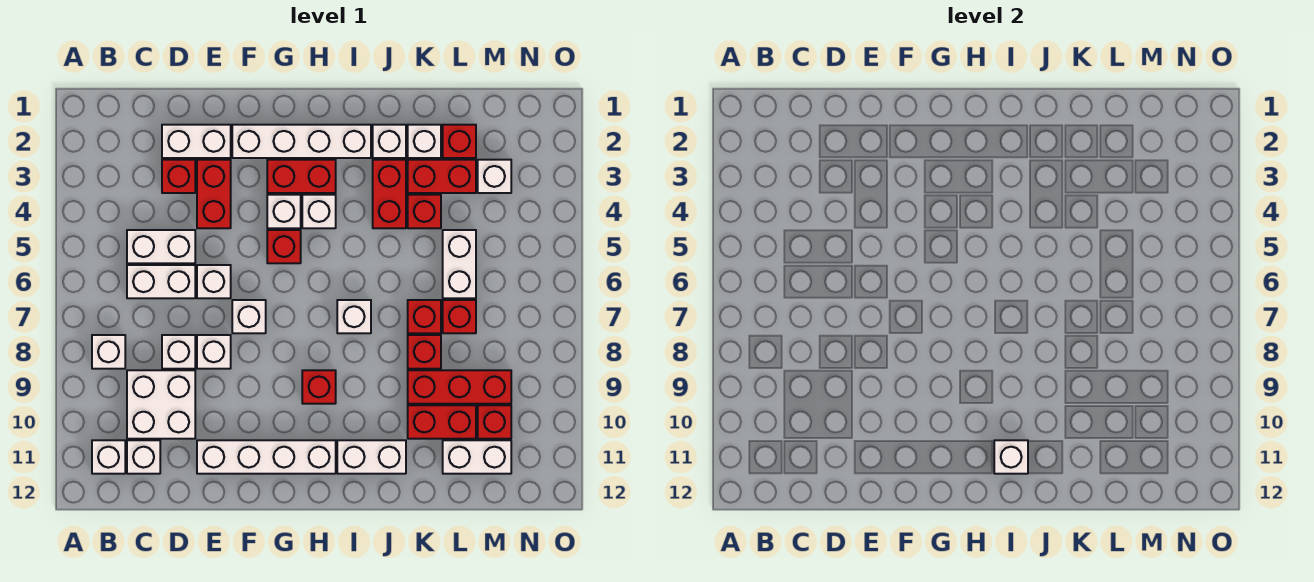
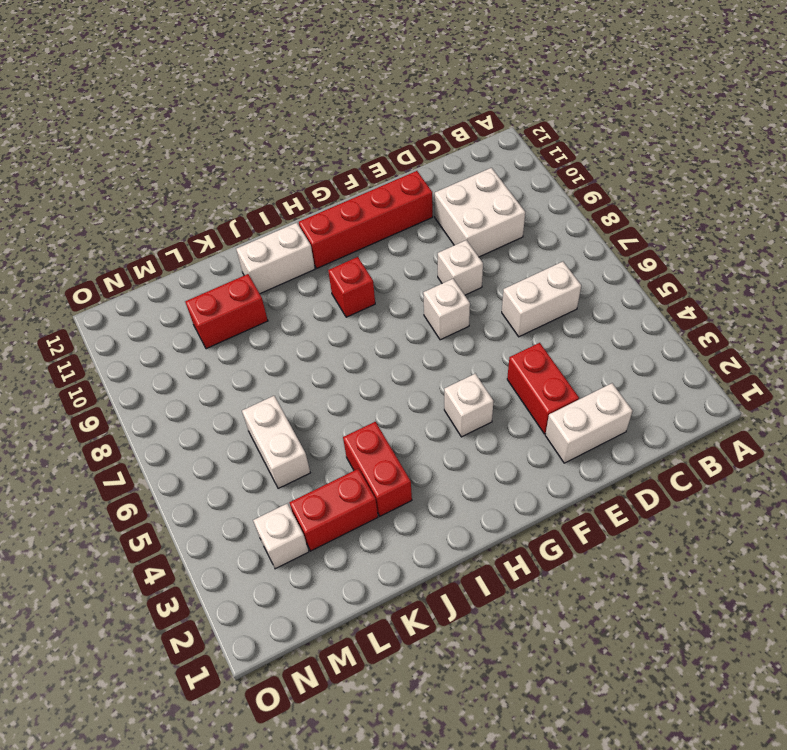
red brick E11:H11 level 1 -> white brick E11:H11 level 1
none -> white brick B8 level 1
none -> white brick B11 level 1
none -> white brick C5:D5 level 1
none -> white brick C11 level 1

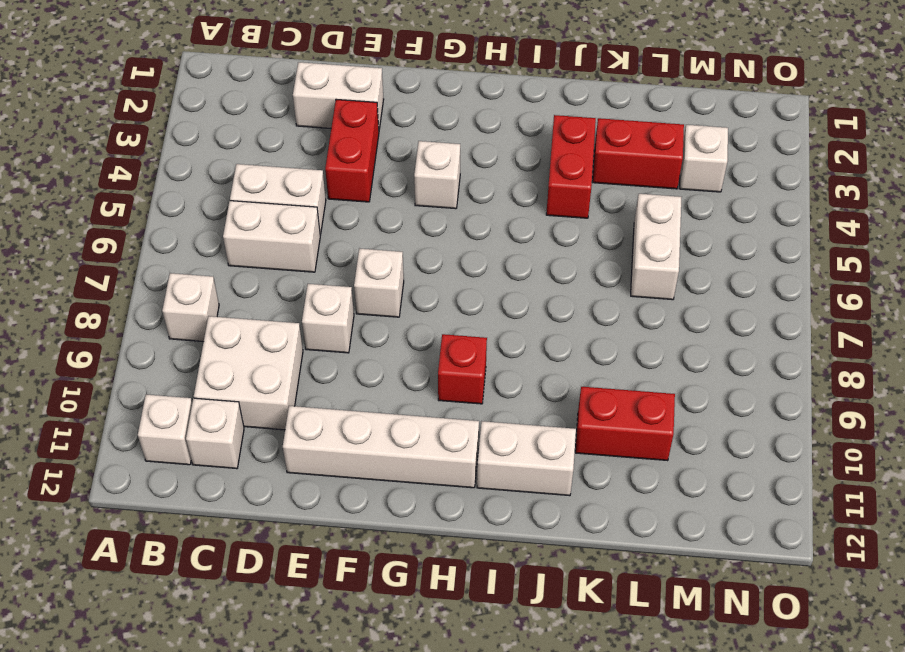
none -> red brick D3 level 1
none -> white brick D8 level 1
none -> white brick E6 level 1
none -> white brick F2:I2 level 1

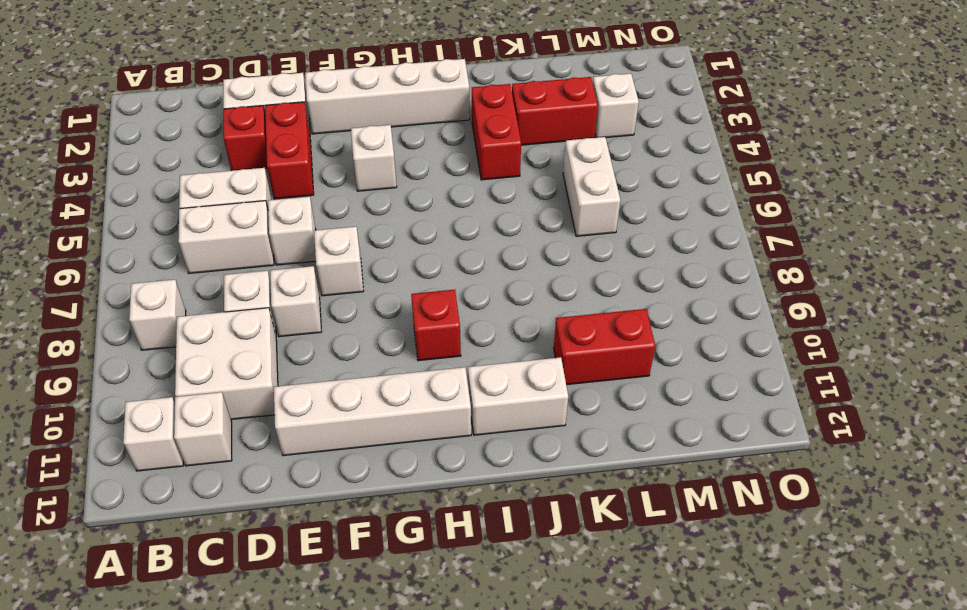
none -> red brick G3:H3 level 1
none -> red brick G5 level 1
none -> white brick H4 level 1
none -> white brick I7 level 1

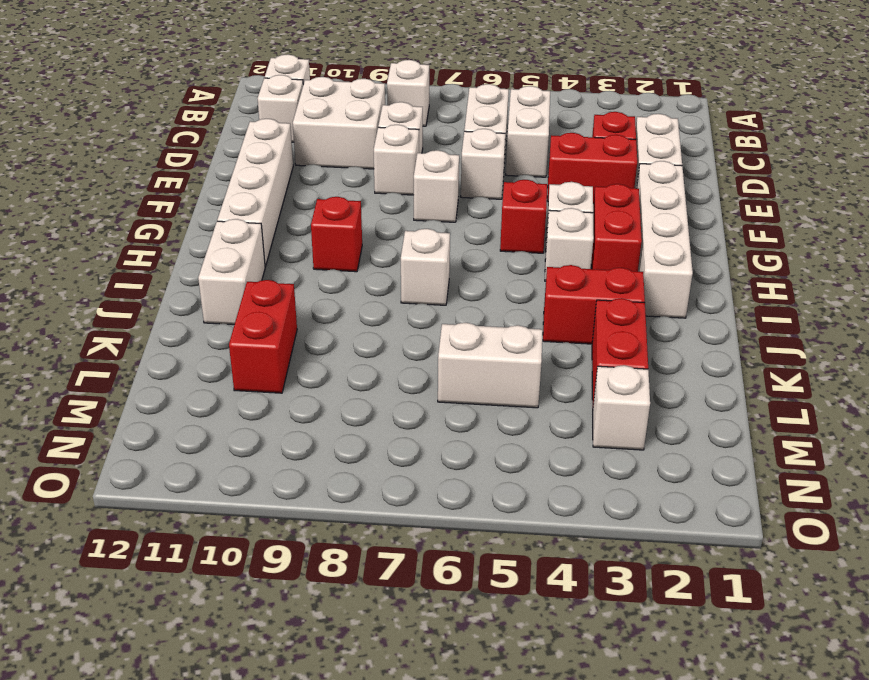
none -> white brick J2 level 1
none -> white brick K2 level 1
none -> red brick K4 level 1
none -> red brick K7 level 1

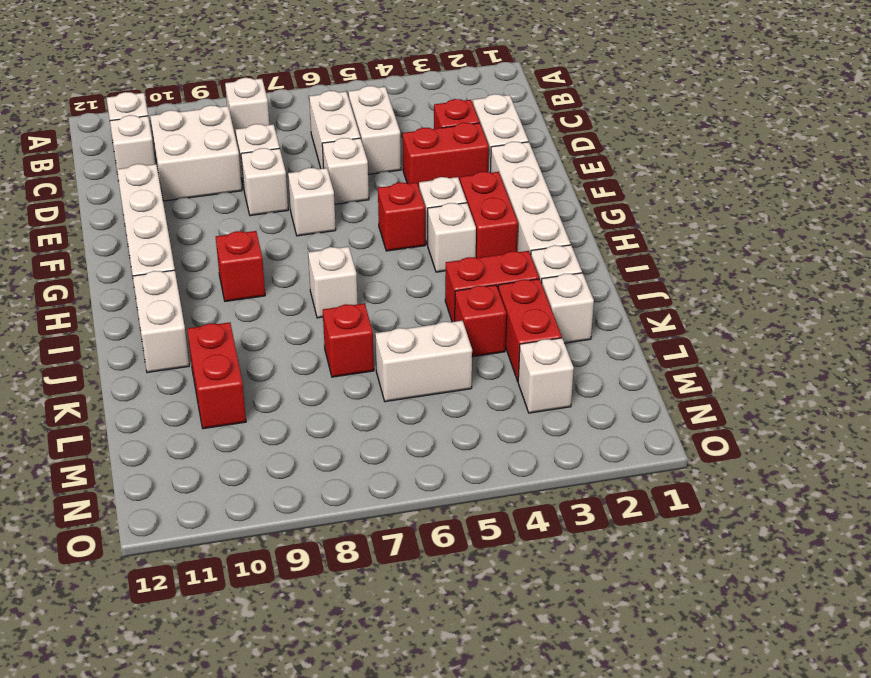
none -> red brick K8 level 1
none -> red brick K9:M9 level 1
none -> red brick L2 level 1
none -> red brick L7 level 1

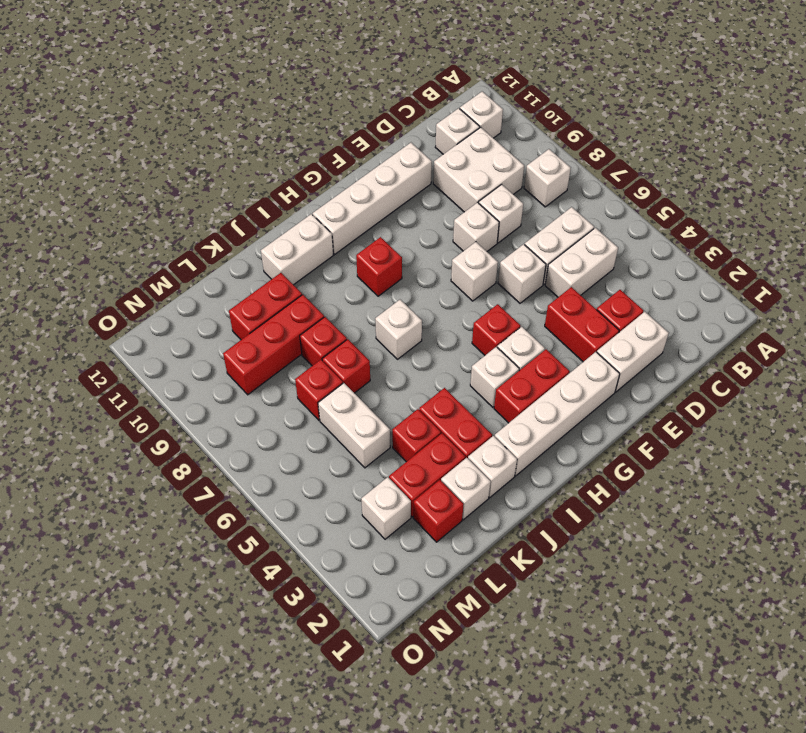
none -> white brick L11:M11 level 1
none -> red brick M10 level 1
none -> white brick I11 level 2

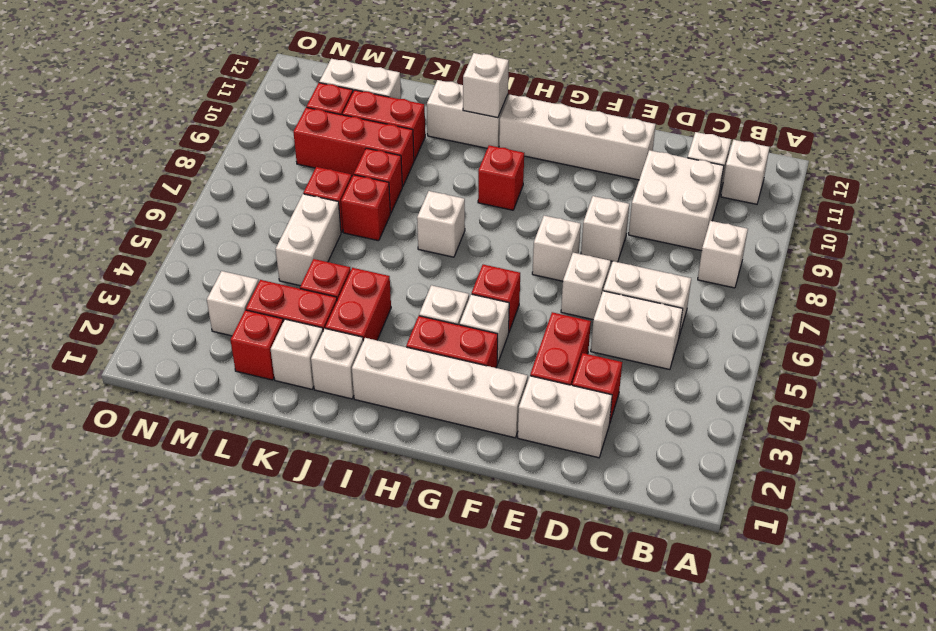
none -> white brick D8 level 1

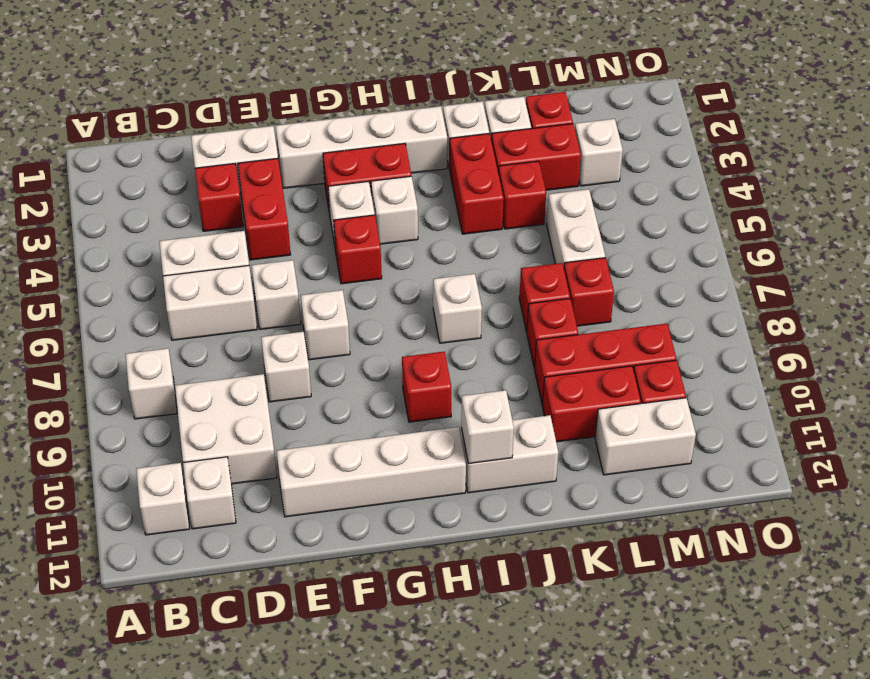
none -> white brick D8 level 1

